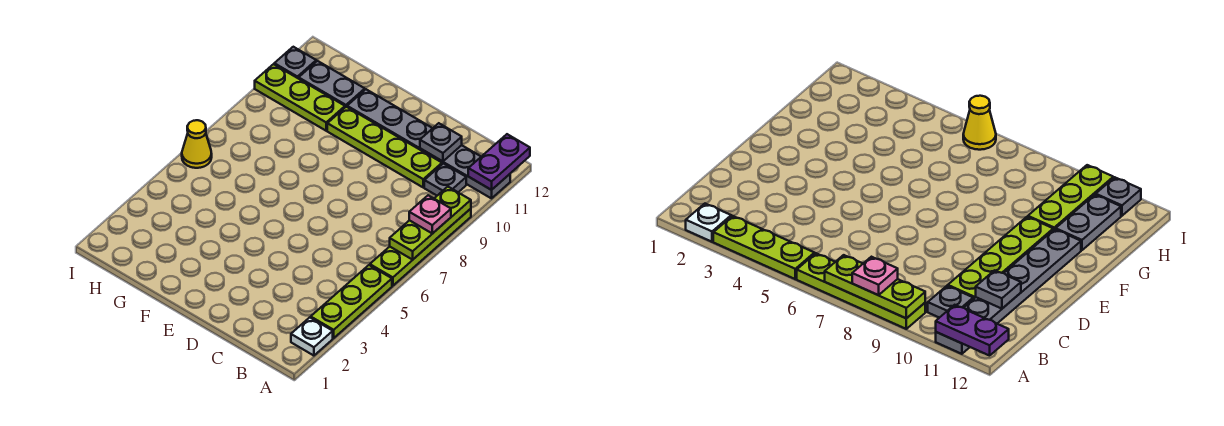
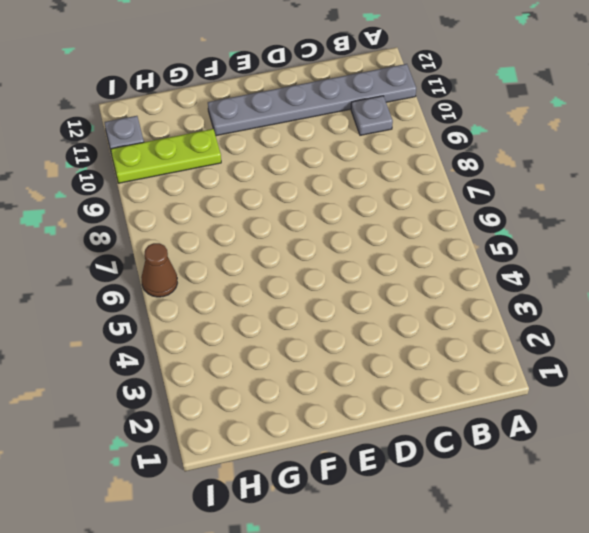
brown cone I6 level 1 -> yellow cone I6 level 1
none -> white plate A2 level 1
none -> lime plate A3:A5 level 1
none -> lime plate A6:A9 level 1

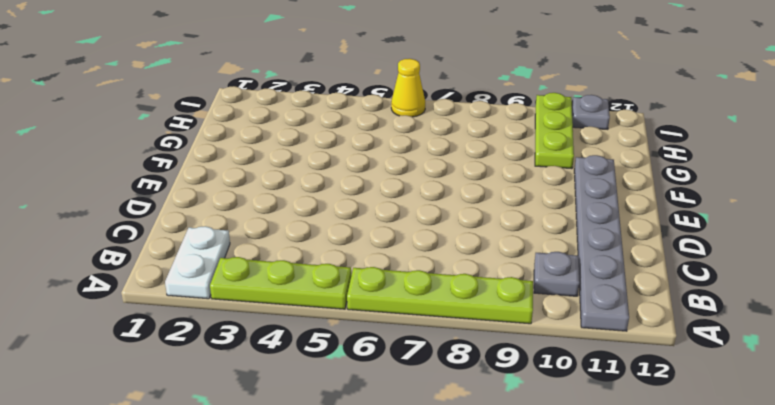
white plate A2:B2 level 1 -> white plate A2 level 1
none -> lime plate C10:F10 level 1
none -> grey plate G11:H11 level 1
none -> lime plate A7:A9 level 2

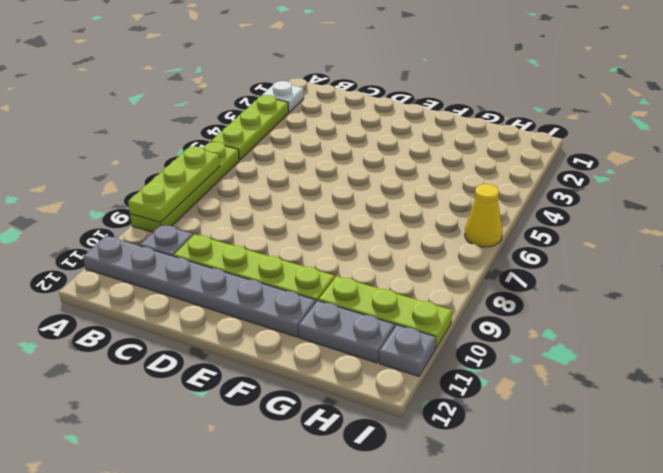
none -> purple plate A11:A12 level 2
none -> grey plate C11 level 2
none -> pink plate A8 level 3

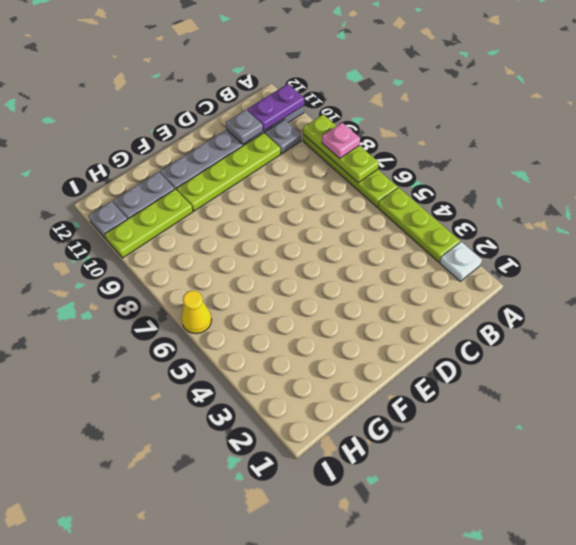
purple plate A11:B11 level 2 -> purple plate A11:A12 level 2

